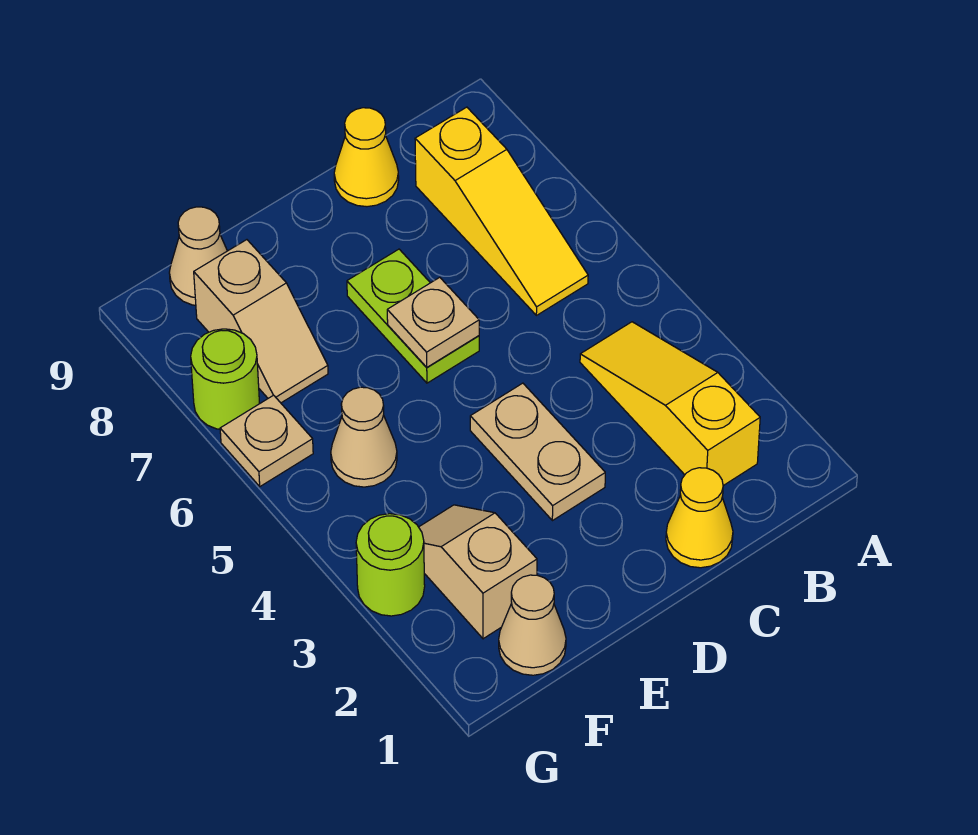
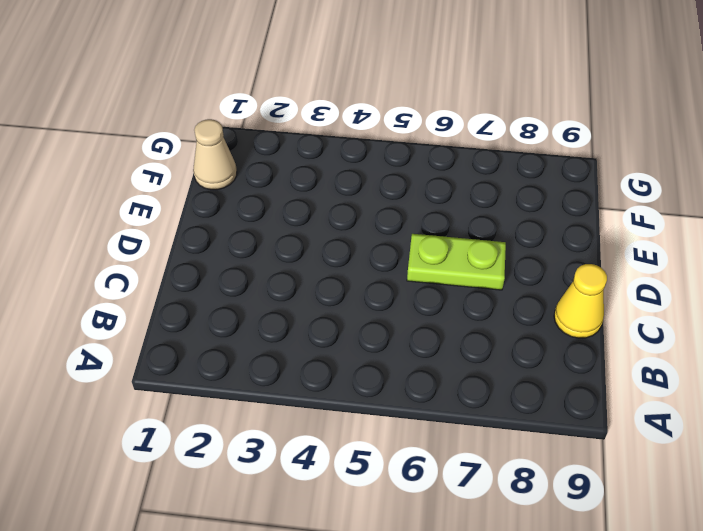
none -> yellow slope B2:B4 level 1 top 2
none -> yellow slope B6:B8 level 1 top 8
none -> yellow cone C1 level 1

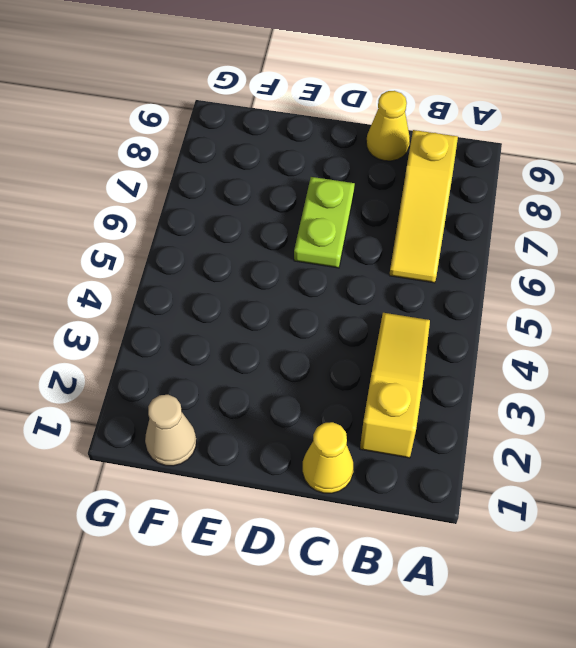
none -> tan plate D3:D4 level 1
none -> tan slope F2:F3 level 1 top 2
none -> tan cone F5 level 1

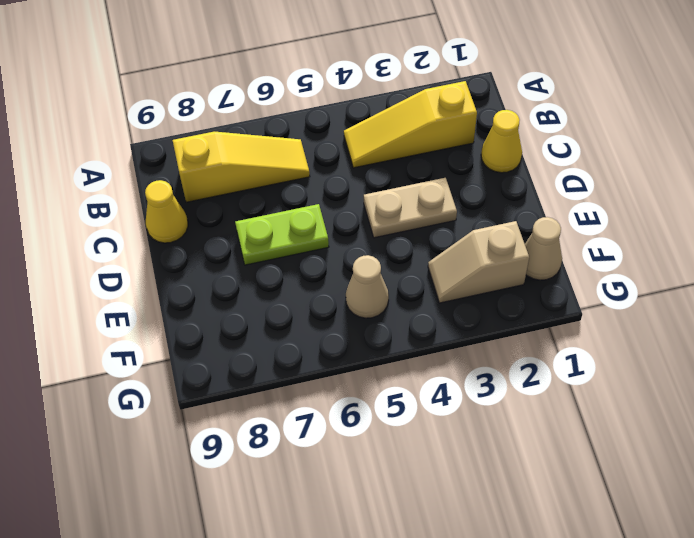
none -> tan slope F7:F8 level 1 top 8
none -> tan cone F9 level 1
none -> lime round brick G3 level 1

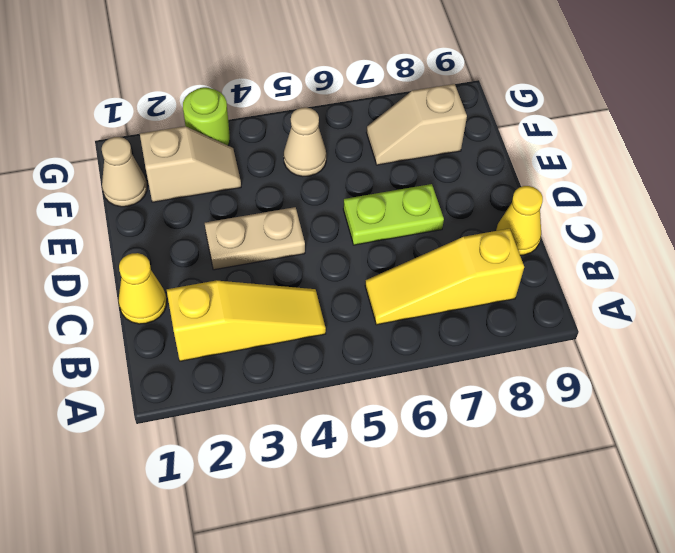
none -> tan cone F9 level 1
none -> tan plate G6 level 1
none -> lime round brick G7 level 1

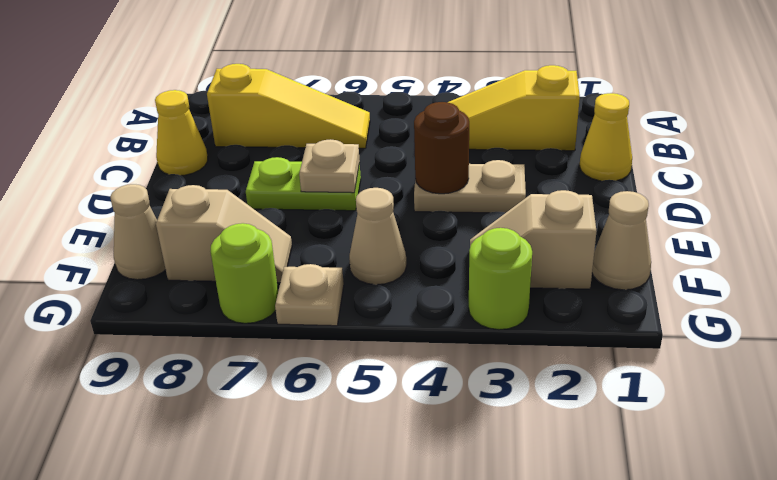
brown round brick D4 level 2 -> none

